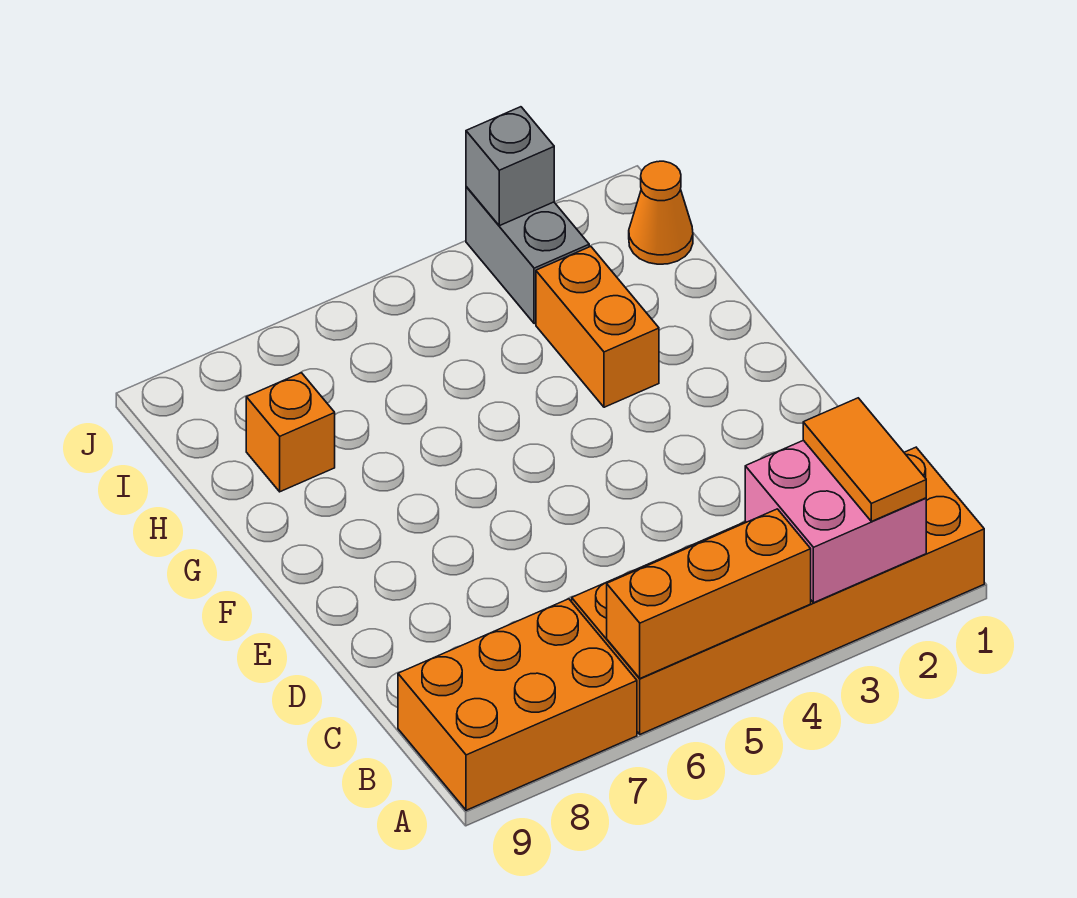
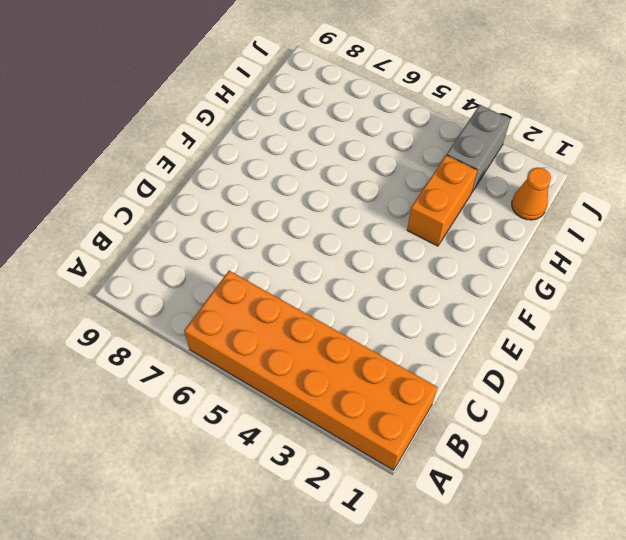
none -> orange brick A7:B9 level 1
none -> orange brick H8 level 1

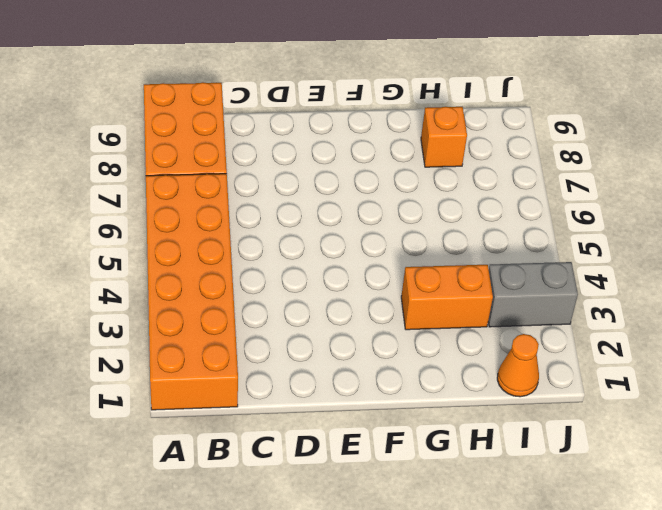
none -> pink brick A2:B3 level 2
none -> orange brick A4:A6 level 2

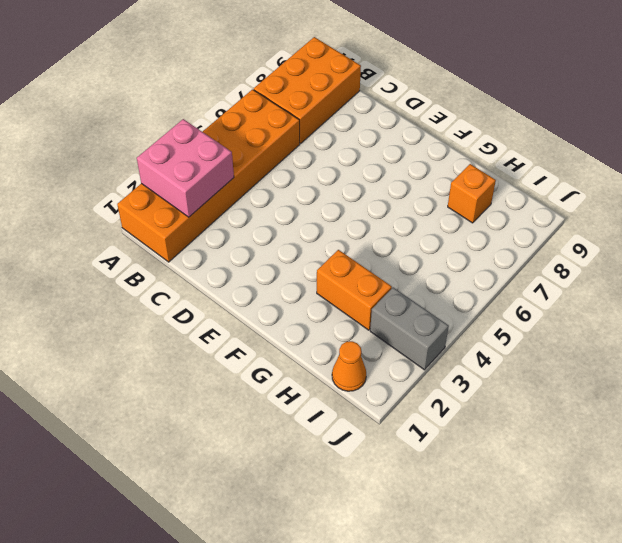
none -> orange brick A4:A6 level 2
none -> grey brick J3 level 2

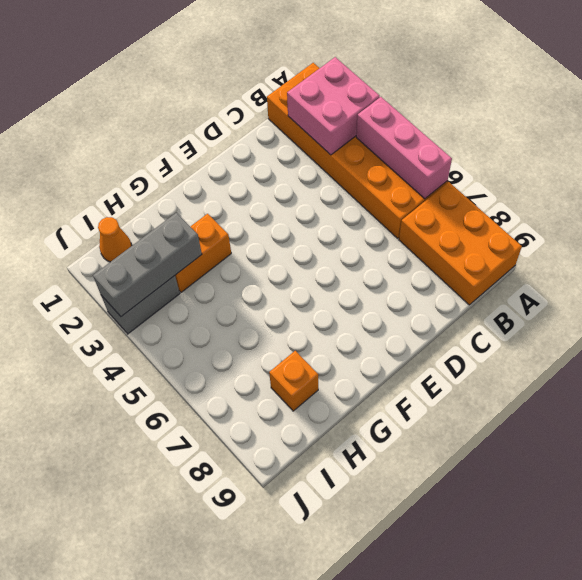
pink brick A4:A6 level 2 -> orange brick A4:A6 level 2
grey brick H3:J3 level 2 -> grey brick J3 level 2
none -> orange tile A2:B2 level 3

